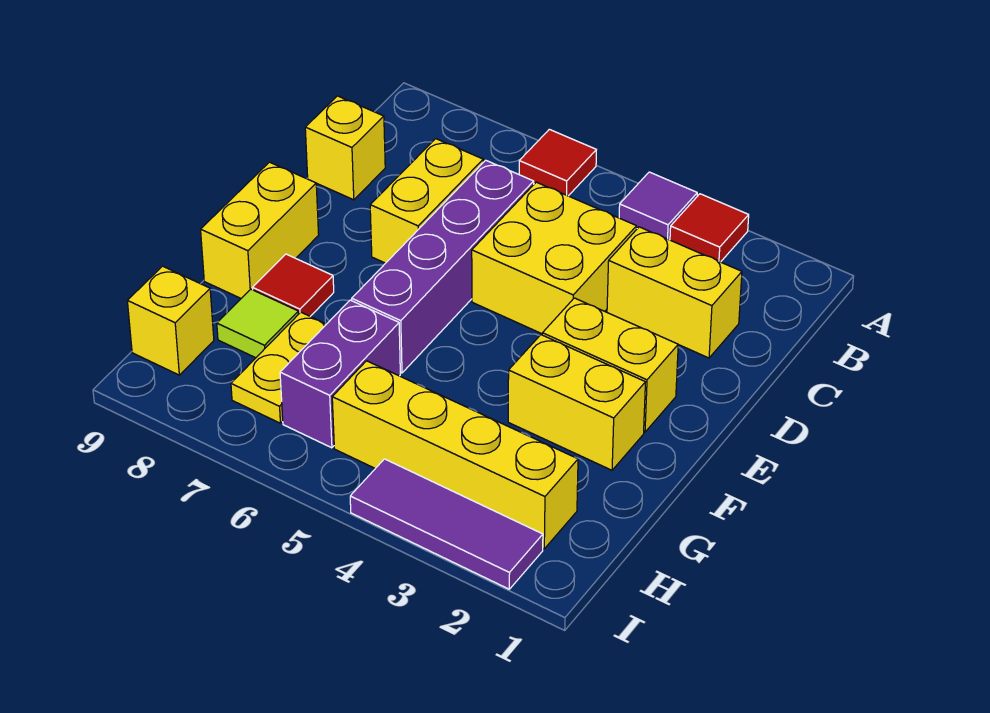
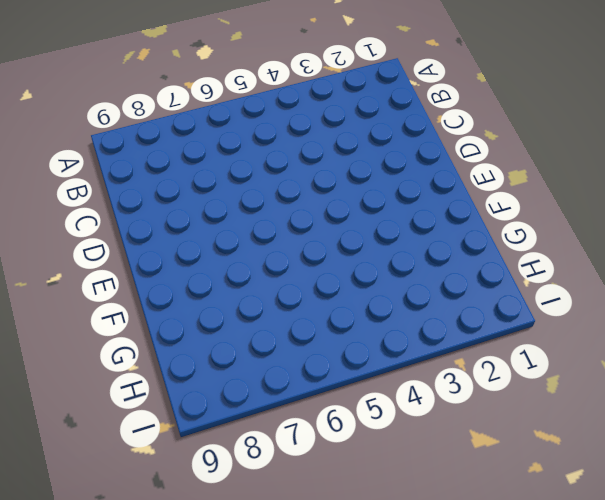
none -> red tile A3 level 1
none -> purple tile A4 level 1
none -> red tile A6 level 1

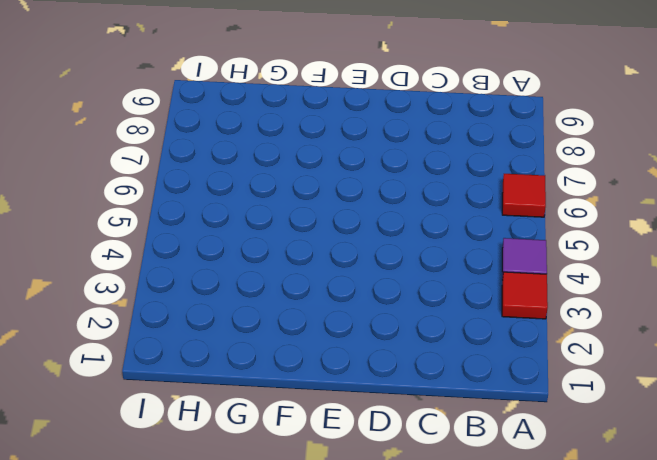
none -> yellow brick C2:C3 level 1
none -> yellow brick C4:D5 level 1
none -> purple brick C6:F6 level 1

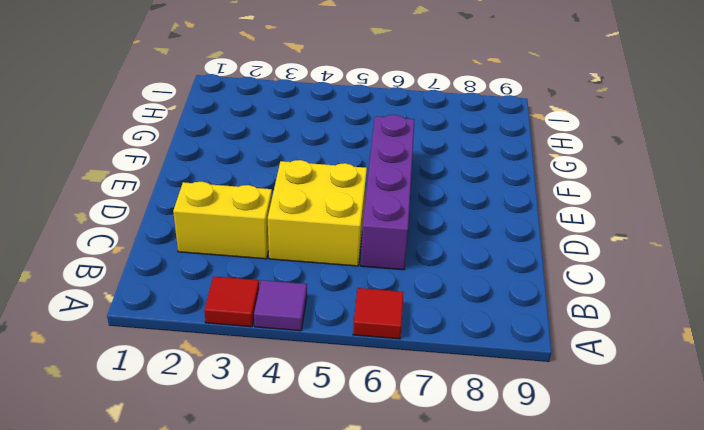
none -> yellow brick C7:D7 level 1
none -> yellow brick C9 level 1
none -> yellow brick E2:E3 level 1

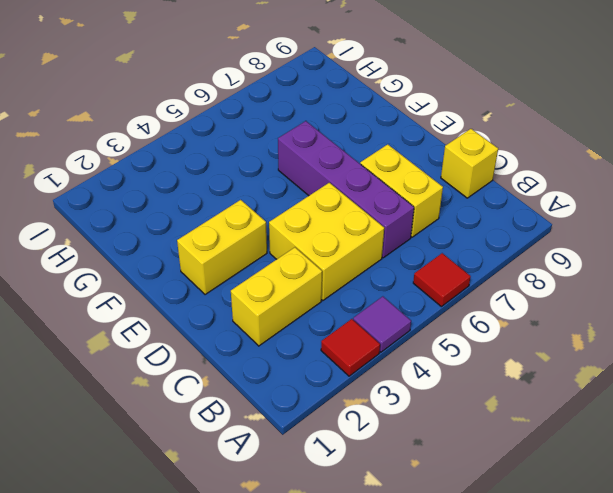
none -> yellow brick E9:F9 level 1
none -> yellow brick F2:F3 level 1
none -> red tile F8 level 1

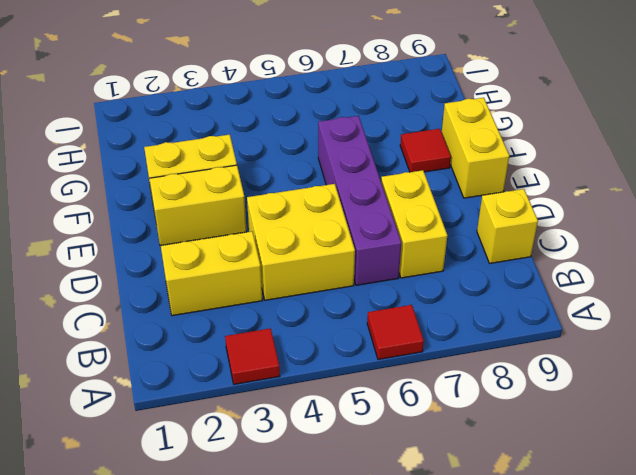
none -> purple tile A4 level 1
none -> purple brick G6:H6 level 1
none -> yellow plate G7:H7 level 1

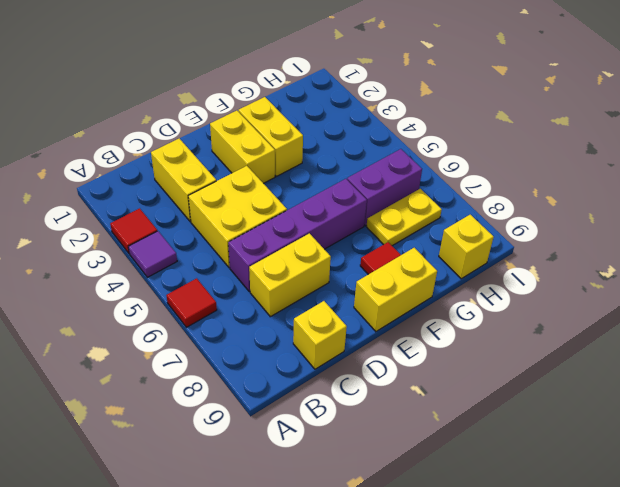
none -> lime tile G8 level 1
none -> yellow brick H2:H5 level 1
none -> purple tile I2:I4 level 1

